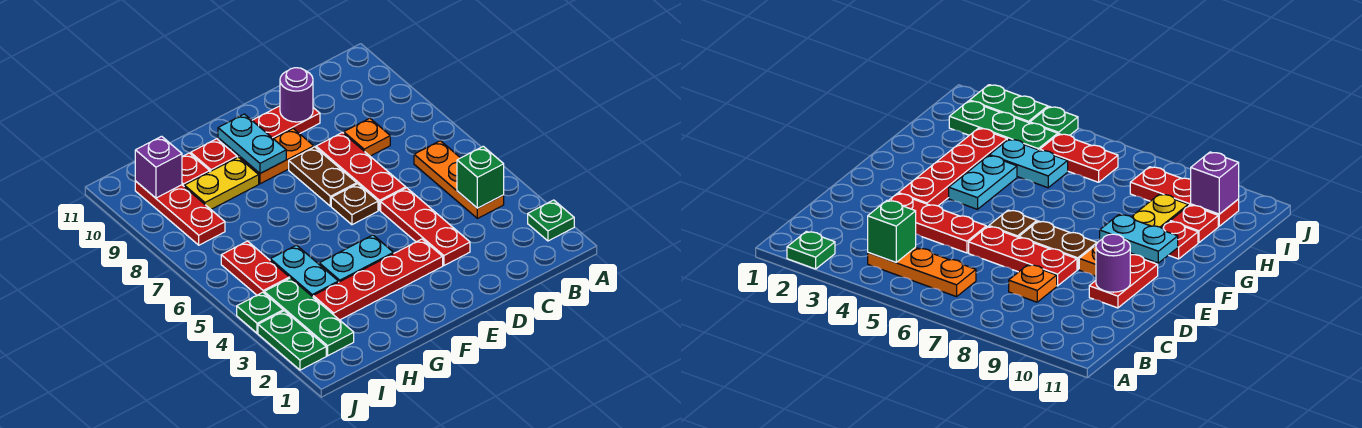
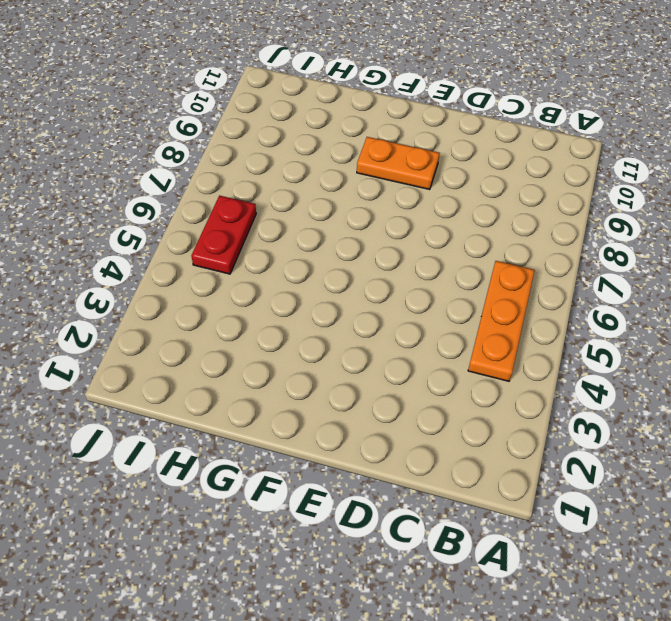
none -> green plate A2 level 1
none -> orange plate C8 level 1
none -> red plate D3:D5 level 1

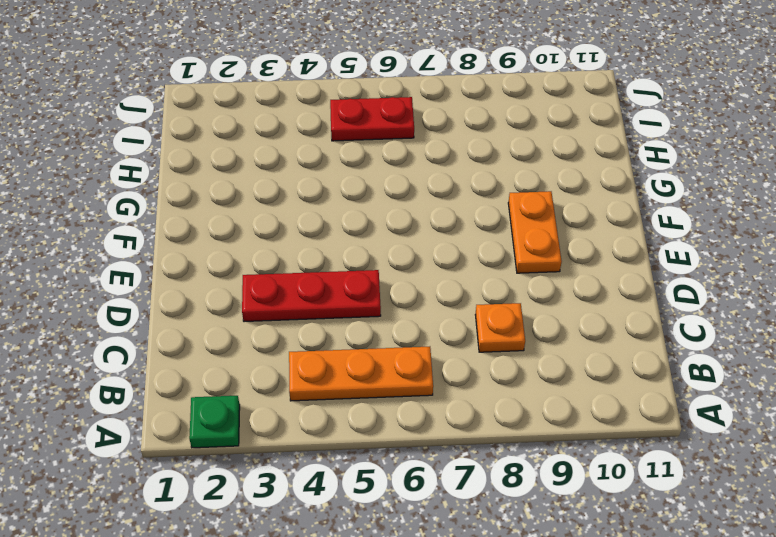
none -> red plate D6:D8 level 1
none -> red plate D10:E10 level 1
none -> red plate E3:H3 level 1

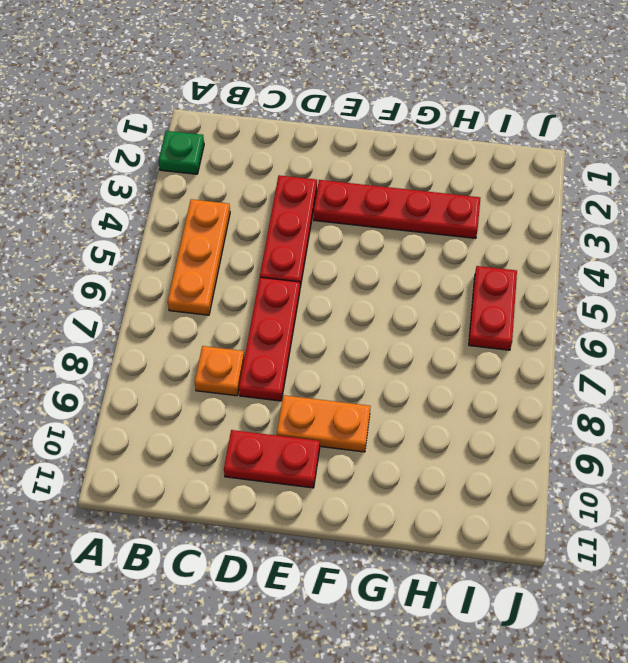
none -> brown plate E6 level 1
none -> brown plate E7:E8 level 1
none -> cyan plate F4:G4 level 1

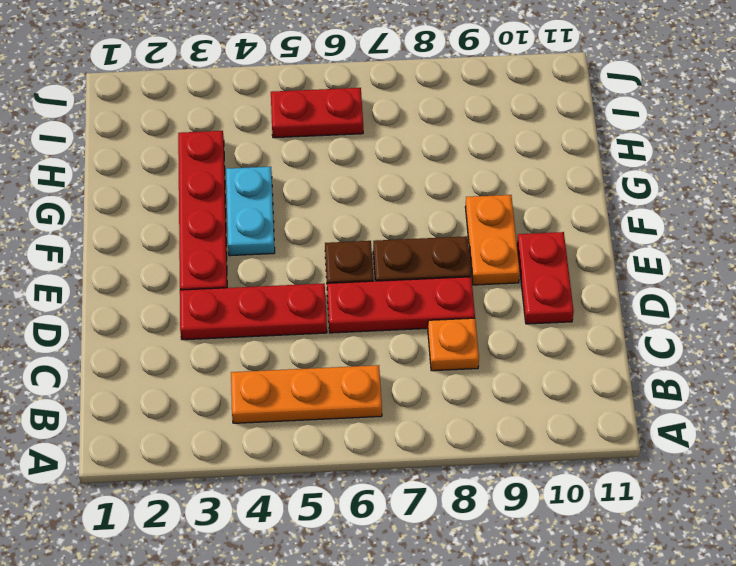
none -> green plate A2 level 1
none -> yellow plate G9:H9 level 1
none -> red plate G10 level 1

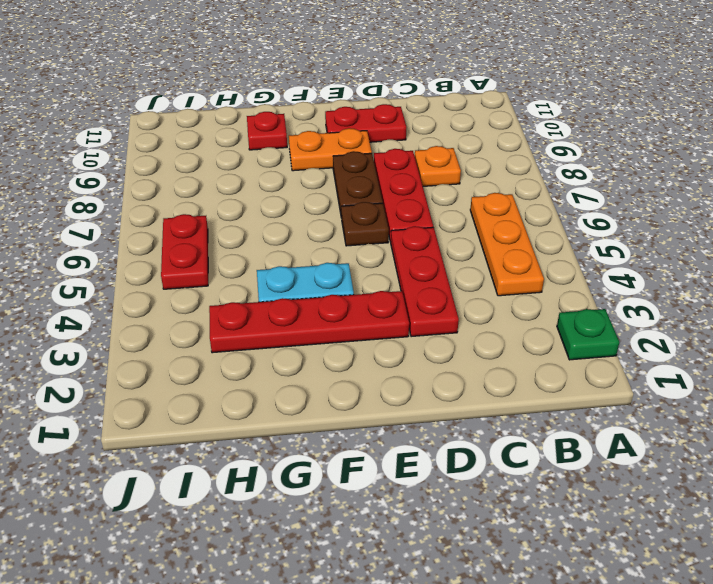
none -> yellow plate G9:H9 level 1
none -> cyan plate H4:H5 level 1
none -> red plate H10 level 1

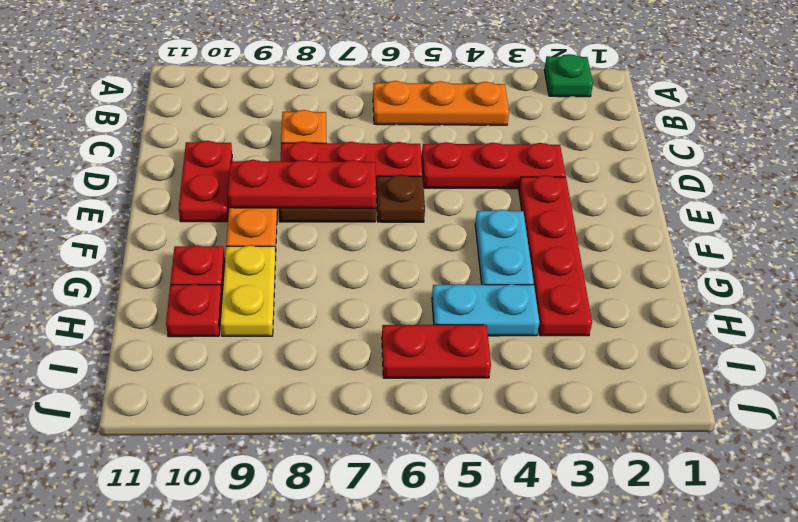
red plate E7:E9 level 2 -> red plate I8:I10 level 1
none -> green plate I2:I4 level 1
none -> green plate J2:J3 level 1
none -> green plate J4 level 1

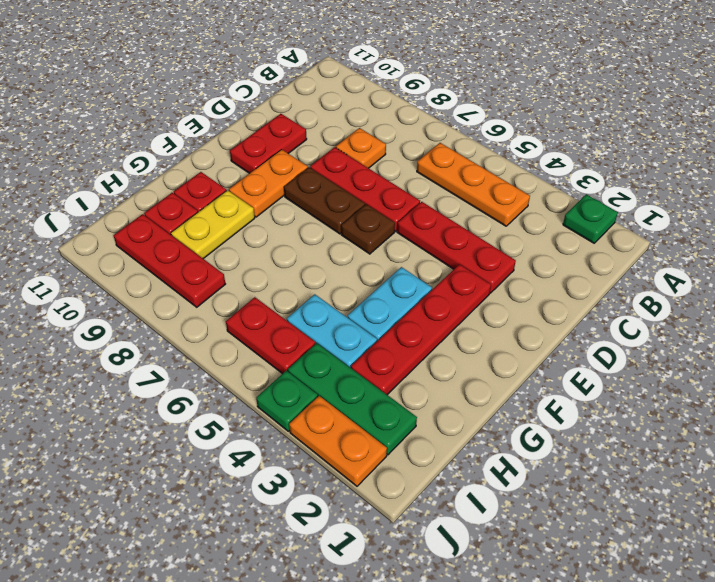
orange plate J2:J3 level 1 -> green plate J2:J3 level 1
none -> green brick B4 level 2
none -> purple round brick D10 level 2
none -> cyan plate F9:F10 level 2

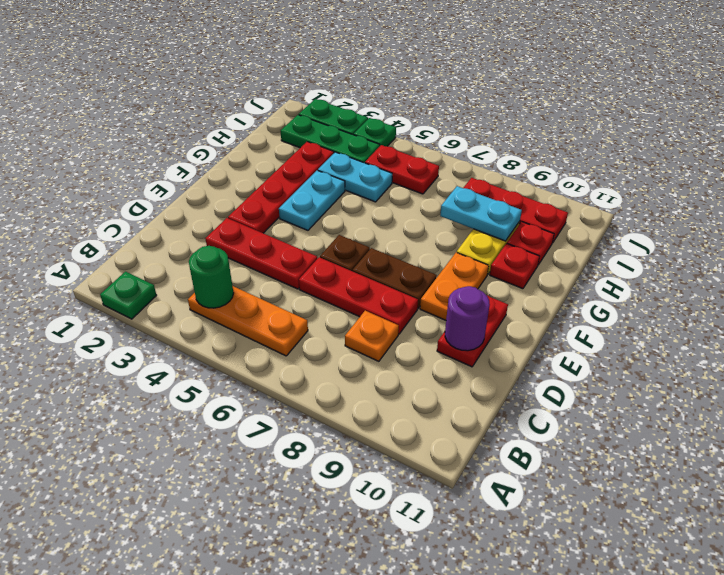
green round brick B4 level 2 -> green brick B4 level 2
cyan plate H8:H9 level 2 -> cyan plate F9:F10 level 2
none -> purple brick I10 level 2

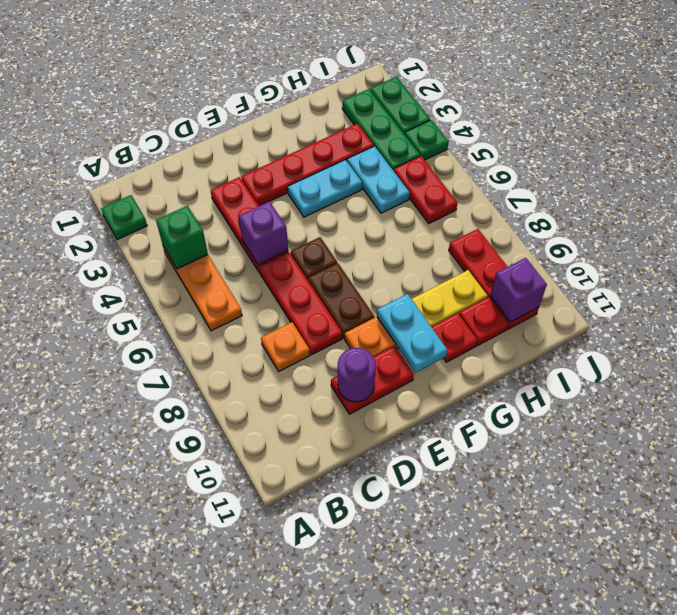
purple brick D5 level 2 -> none

